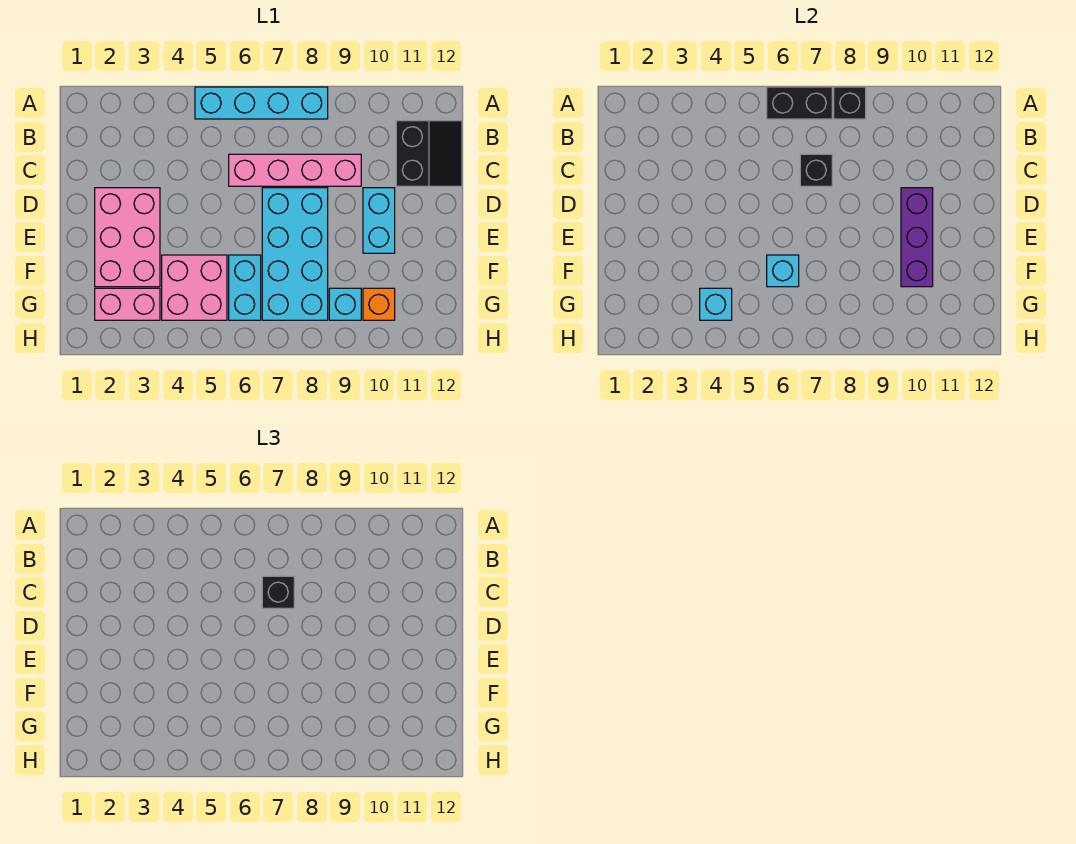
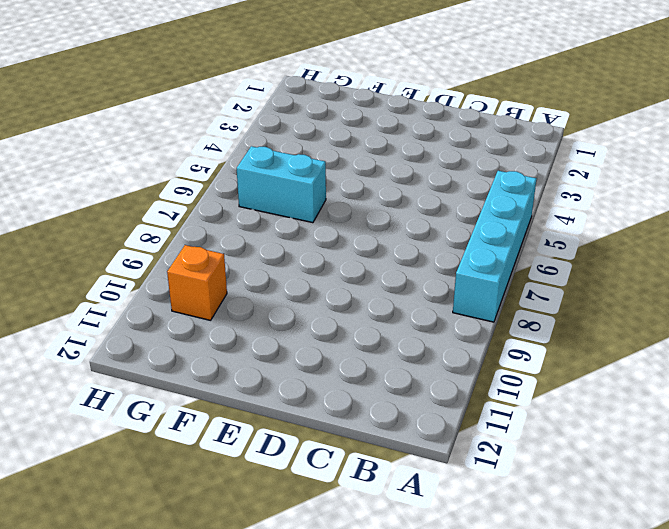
none -> black slope B11:C12 level 1 top 11
none -> pink brick C6:C9 level 1
none -> pink brick D2:F3 level 1

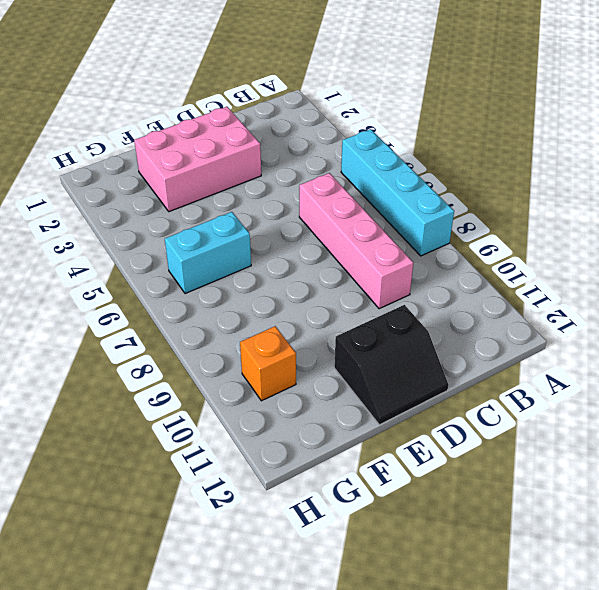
black slope D11:E12 level 1 top 11 -> black slope B11:C12 level 1 top 11
none -> cyan brick D7:G8 level 1
none -> cyan brick D10:E10 level 1
none -> pink brick F4:G5 level 1

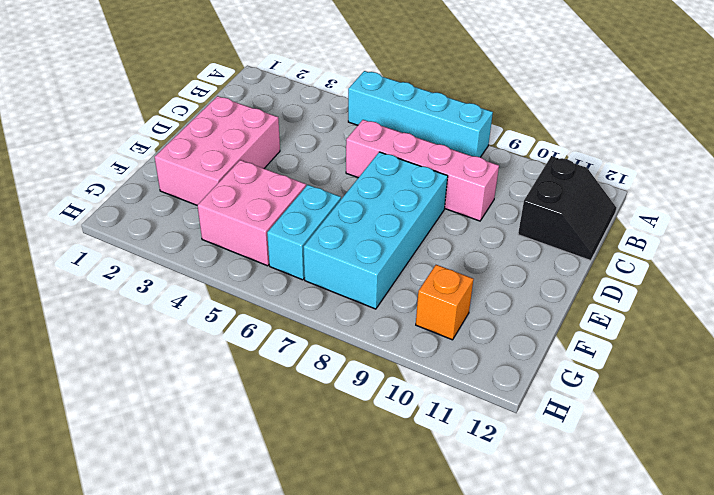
none -> cyan brick D10:E10 level 1
none -> pink brick G2:G3 level 1
none -> cyan brick G9 level 1

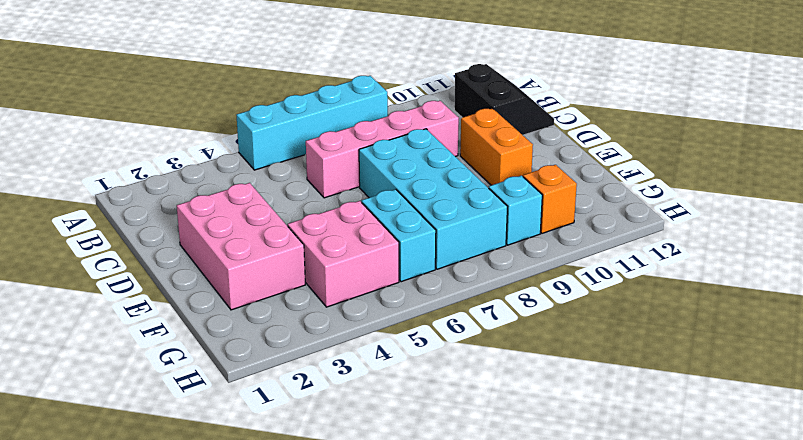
orange brick D10:E10 level 1 -> cyan brick D10:E10 level 1
none -> pink brick G2:G3 level 1
none -> black brick A6:A7 level 2
none -> black brick A8 level 2

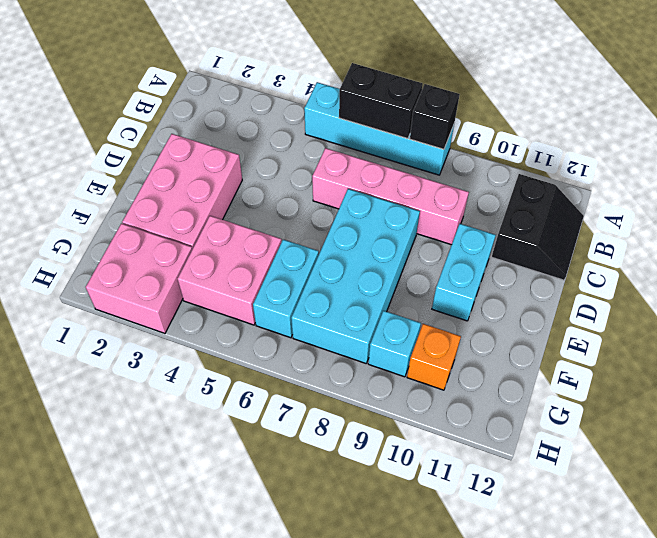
pink brick G2:H3 level 1 -> pink brick G2:G3 level 1
none -> black brick C7 level 2
none -> purple brick D10:F10 level 2
none -> cyan brick F6 level 2

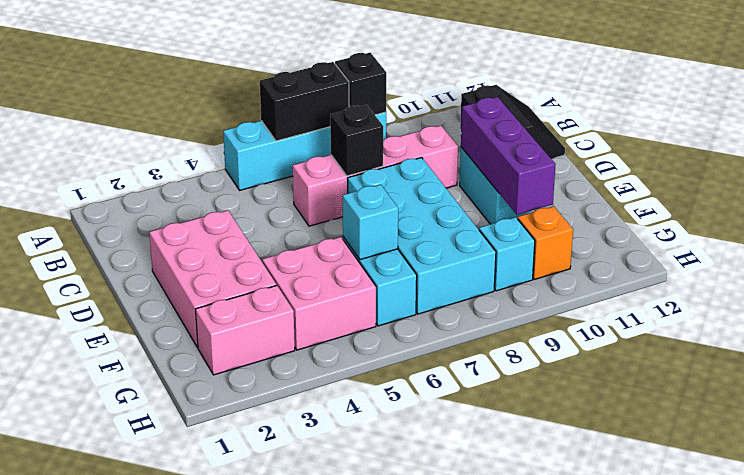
none -> cyan brick G4 level 2
none -> black brick C7 level 3

